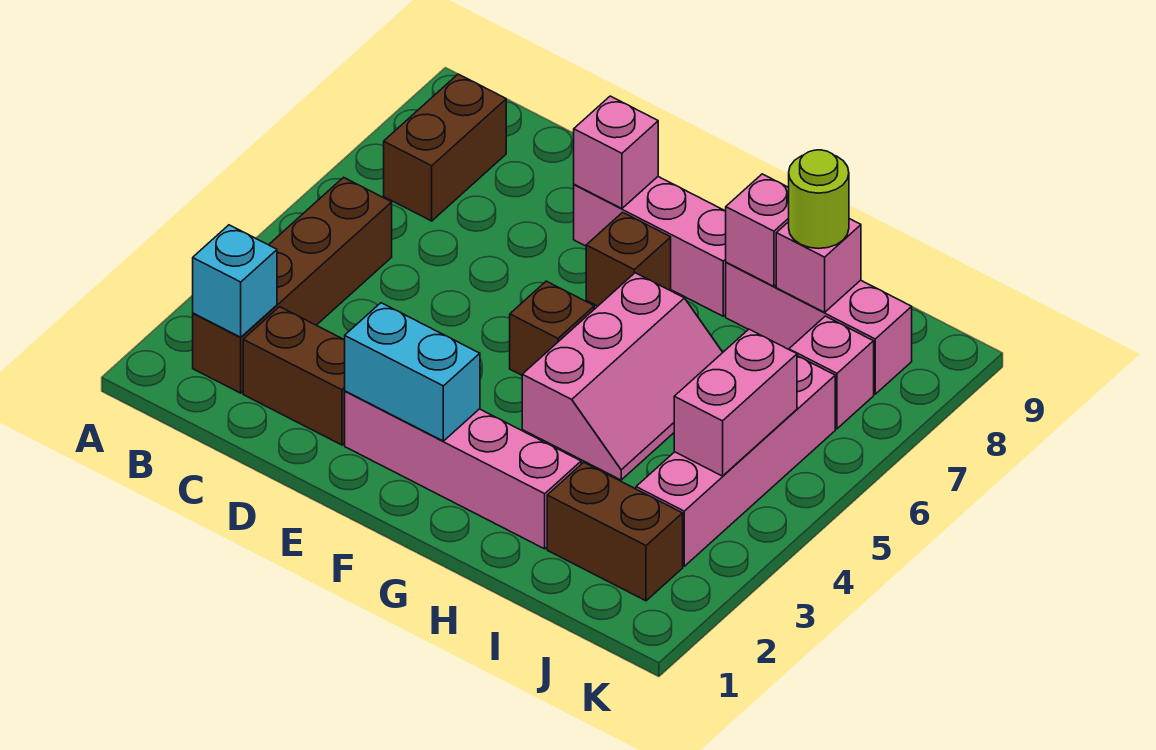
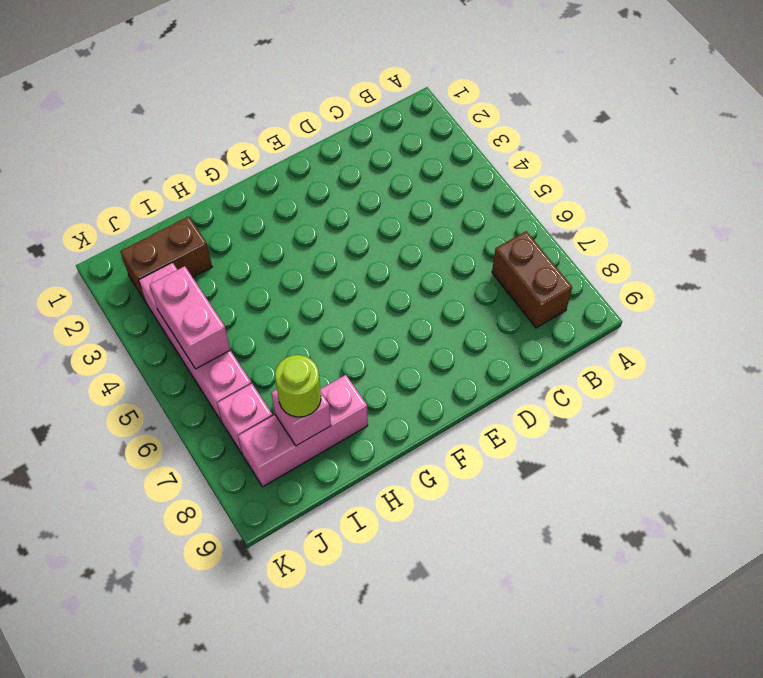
none -> brown brick B2:B5 level 1
none -> brown brick C2:D2 level 1
none -> pink brick E2:H2 level 1

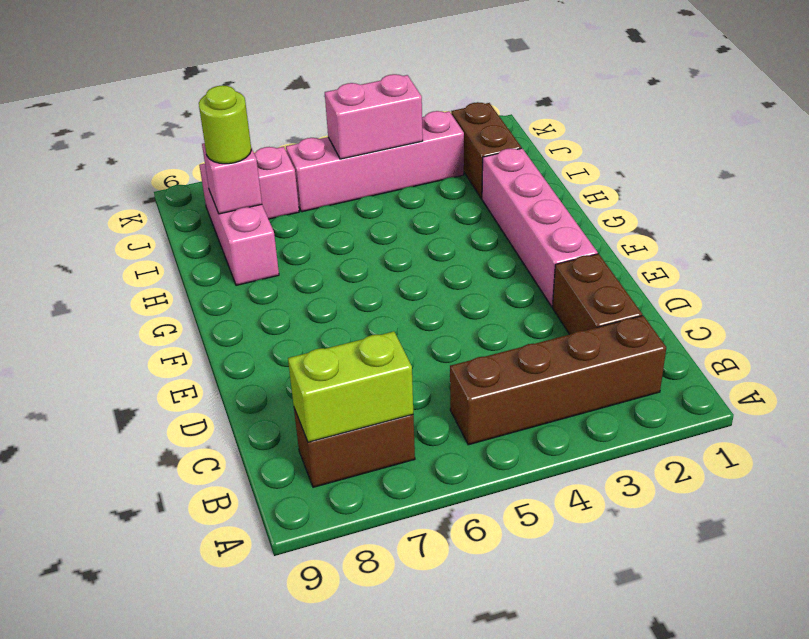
lime brick B7:B8 level 2 -> none
none -> pink brick E8:G8 level 1
none -> brown brick F5 level 1
none -> brown brick F7 level 1

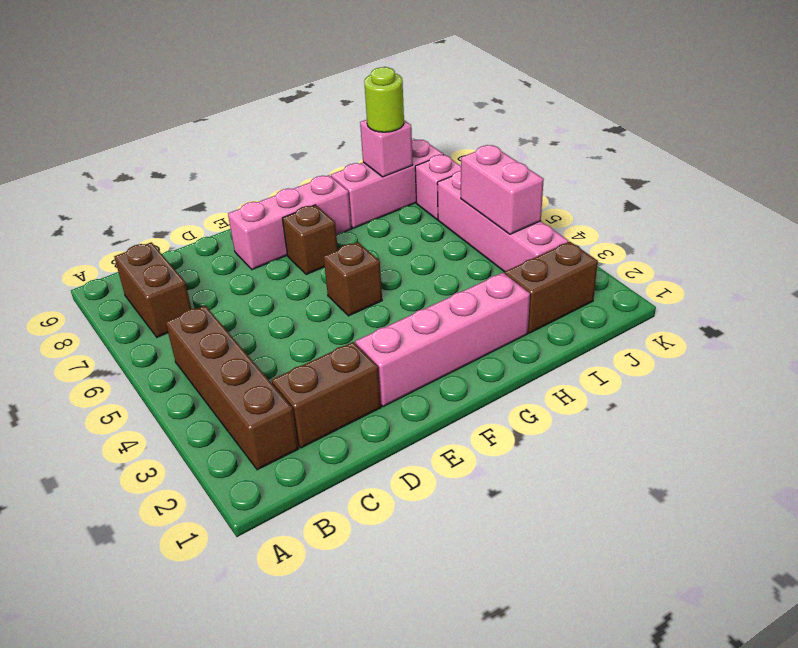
none -> pink slope G4:H6 level 1 top G
none -> cyan brick B2 level 2
none -> cyan brick E2:F2 level 2

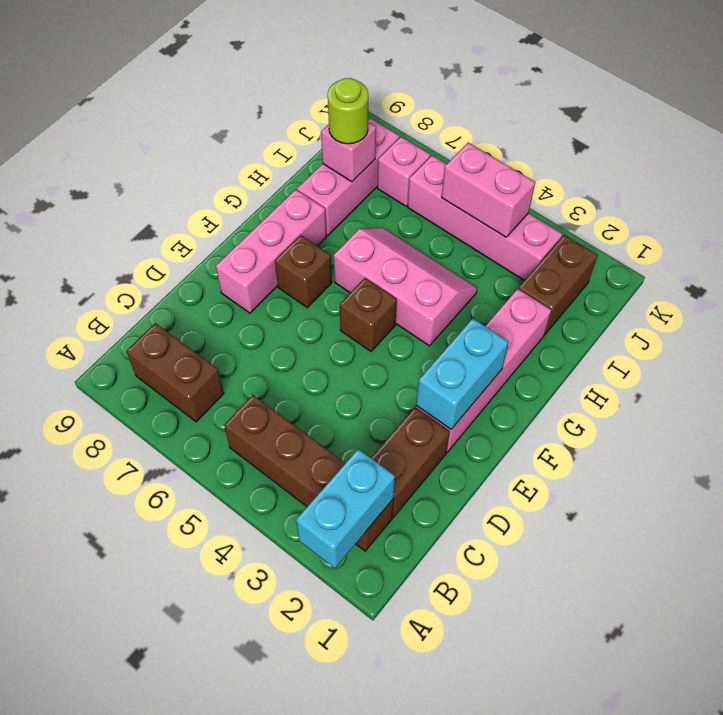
cyan brick A2:B2 level 2 -> cyan brick B2 level 2
none -> pink brick E8 level 2
none -> pink brick H8 level 2

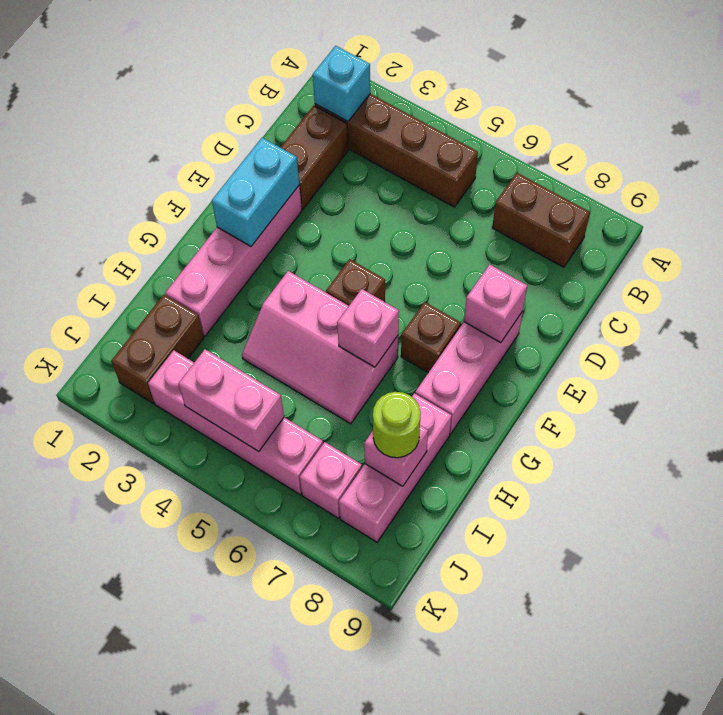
pink brick G6 level 2 -> pink brick H8 level 2

